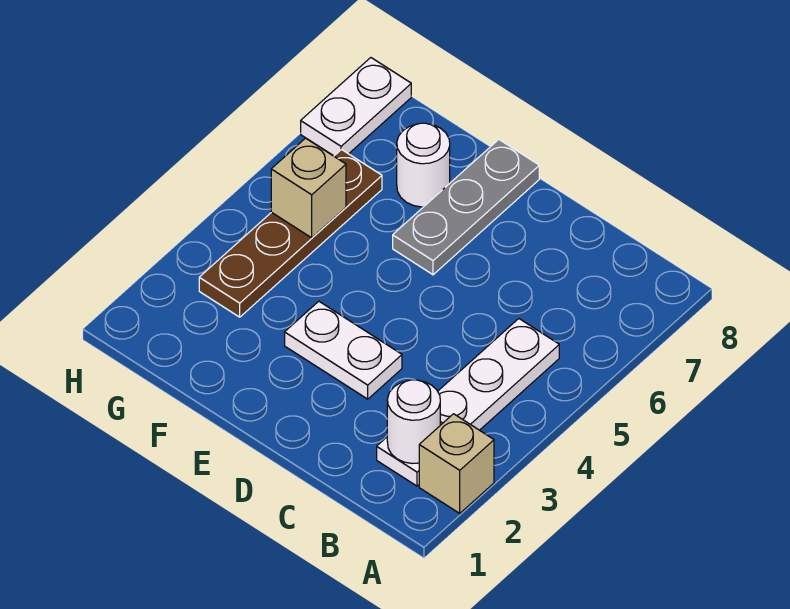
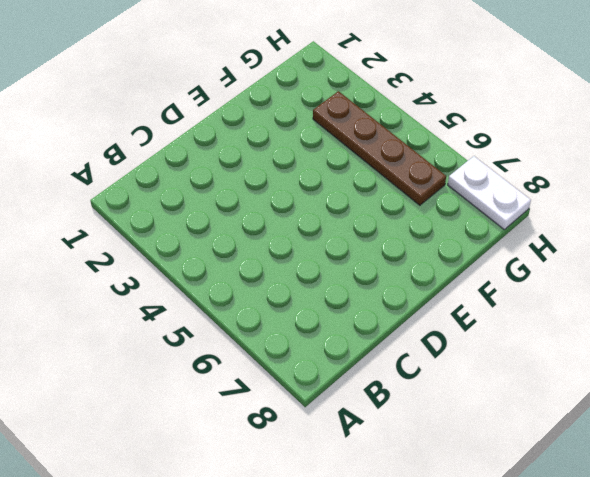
none -> tan brick A2 level 1
none -> white plate B2:B5 level 1

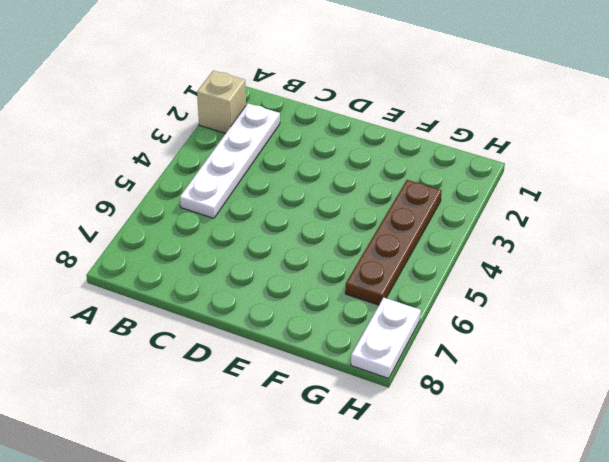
none -> white plate D3:E3 level 1
none -> grey plate E6:E8 level 1

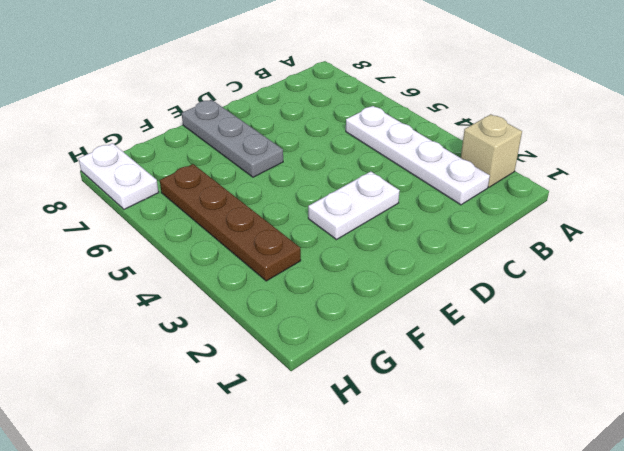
none -> white round brick F7 level 1
none -> white round brick B2 level 2

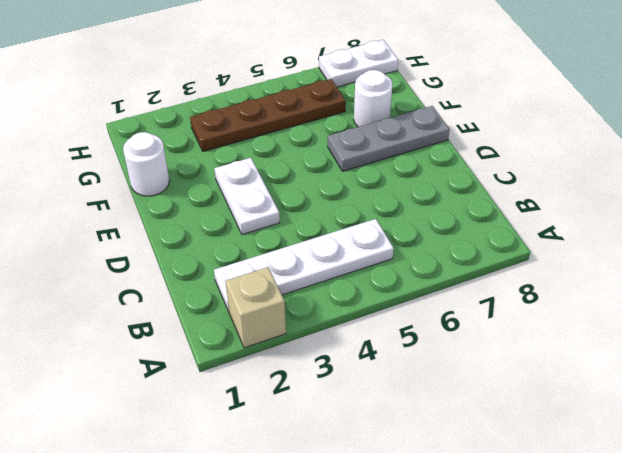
white round brick F1 level 1 -> white round brick B2 level 2
none -> tan brick G5 level 2

